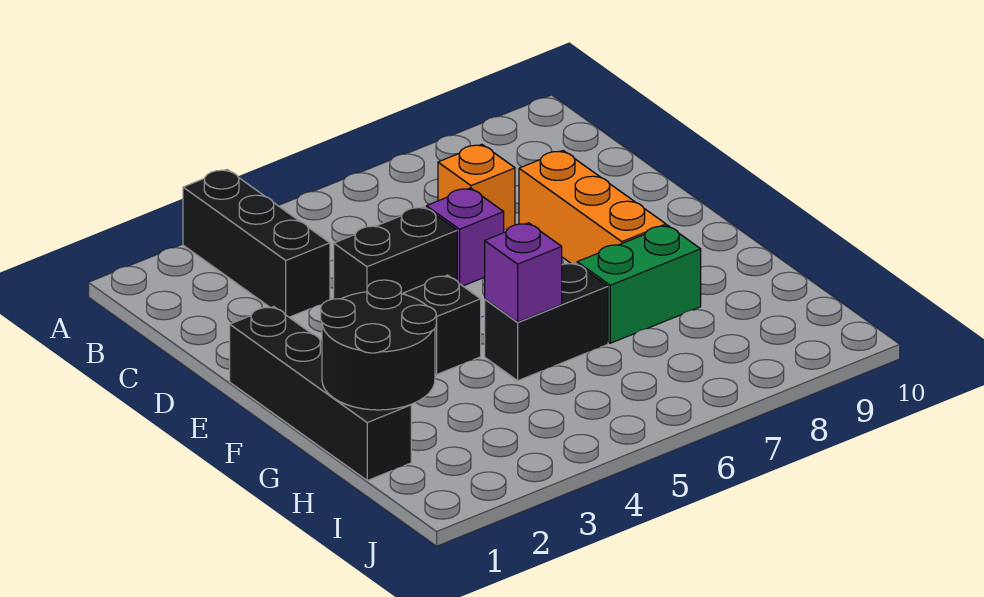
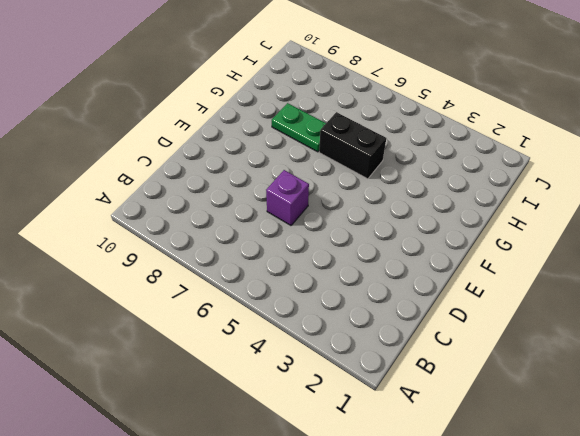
green plate G7:G8 level 1 -> green brick G7:G8 level 1
none -> black brick A3:C3 level 1
none -> orange brick C7 level 1

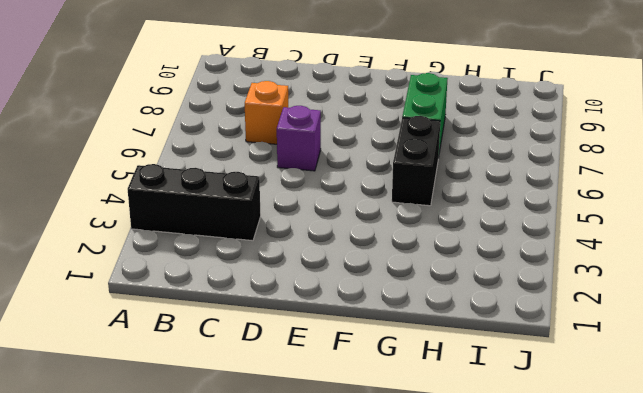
none -> black brick D4:D5 level 1
none -> orange brick D8:F8 level 1

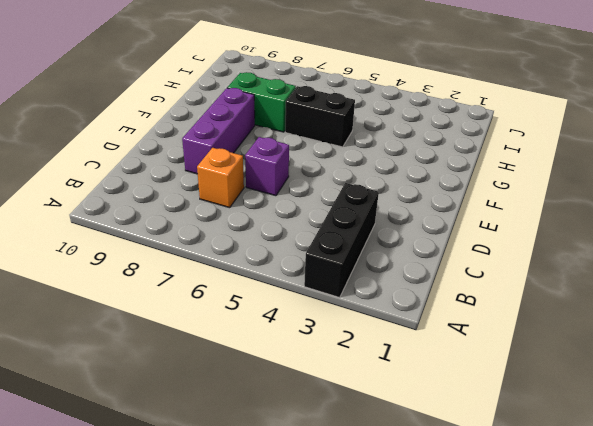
purple brick D8:F8 level 1 -> orange brick D8:F8 level 1
none -> black brick D4:D5 level 1
none -> black brick E1:H1 level 1

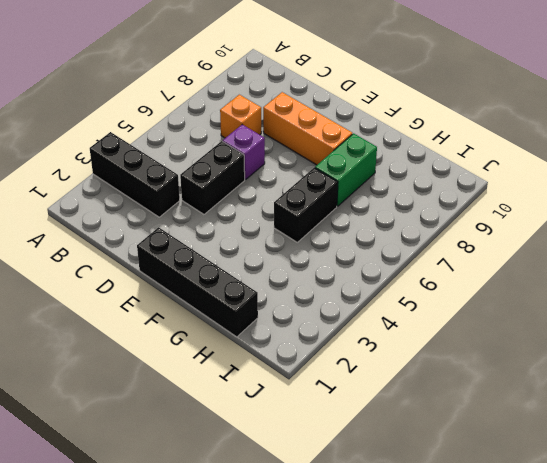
none -> black brick F4 level 1
none -> black round brick G1:H2 level 2

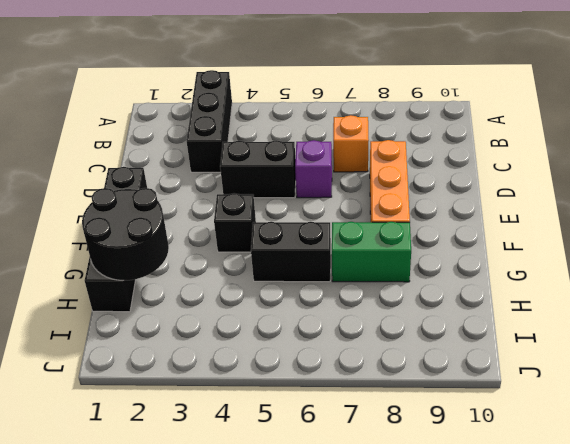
none -> purple brick G5 level 2

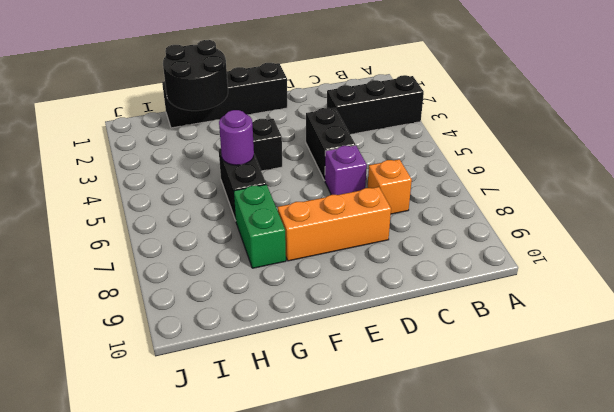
purple round brick G5 level 2 -> purple brick G5 level 2

